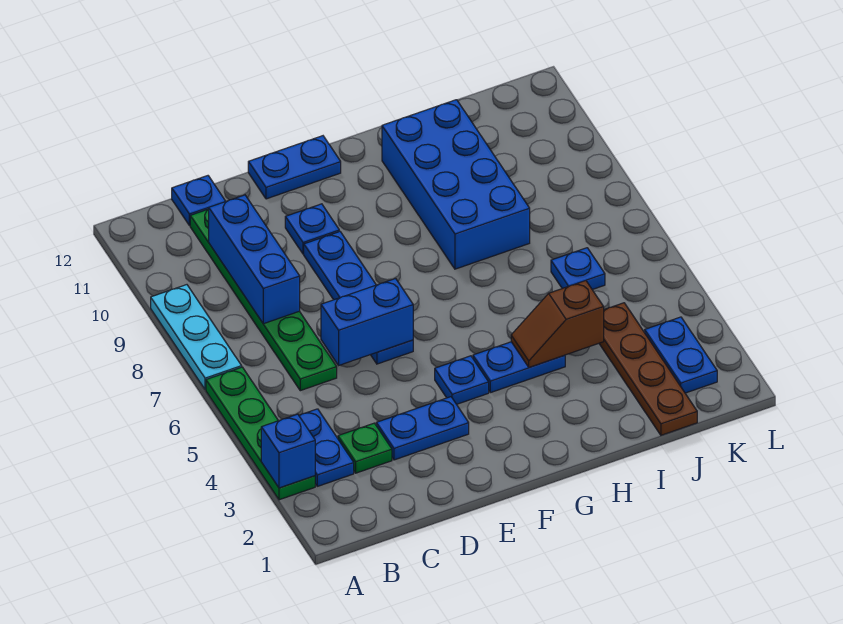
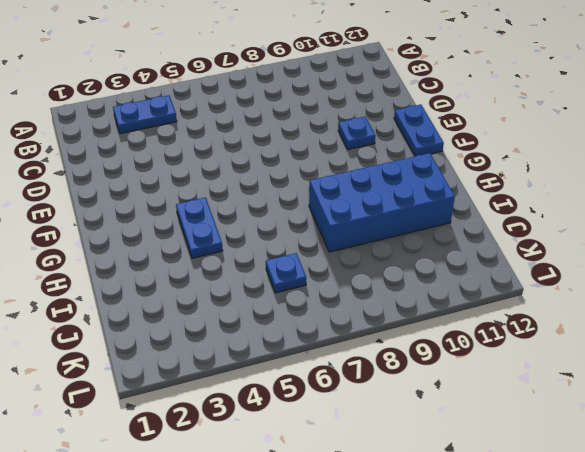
none -> green plate A3:A6 level 1
none -> cyan plate A7:A9 level 1
none -> green plate C3 level 1

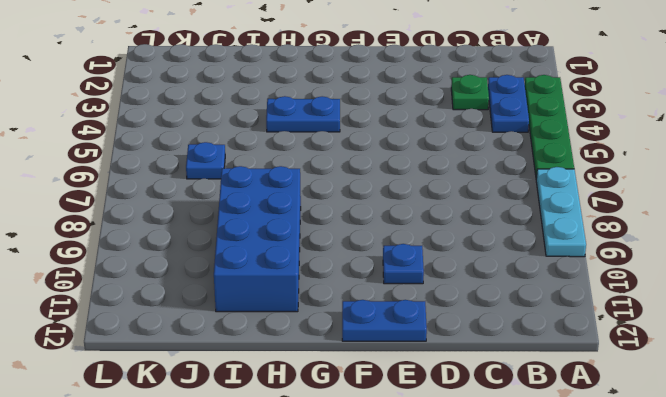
none -> green plate C6:C11 level 1
none -> blue plate C12 level 1
none -> blue plate D3:E3 level 1

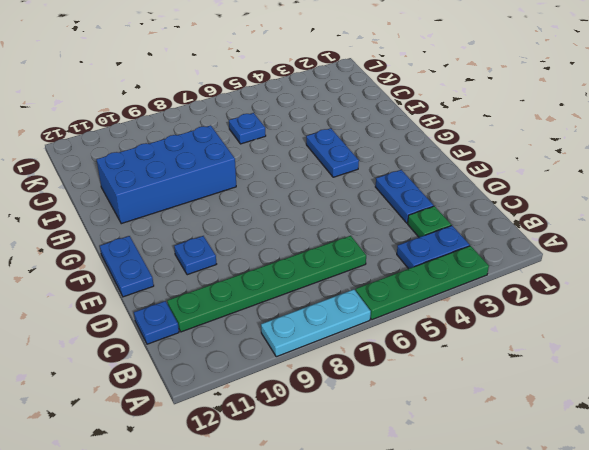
none -> blue plate E6:E9 level 1
none -> blue plate F4 level 1
none -> brown plate J1:J4 level 1

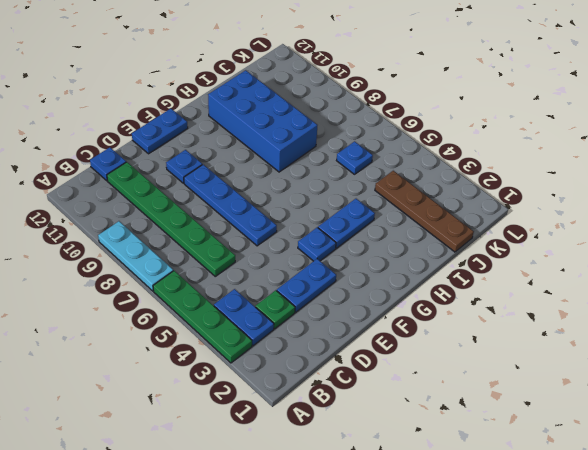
none -> blue plate K2:K3 level 1
none -> blue brick A3 level 2
none -> blue brick C8:C10 level 2

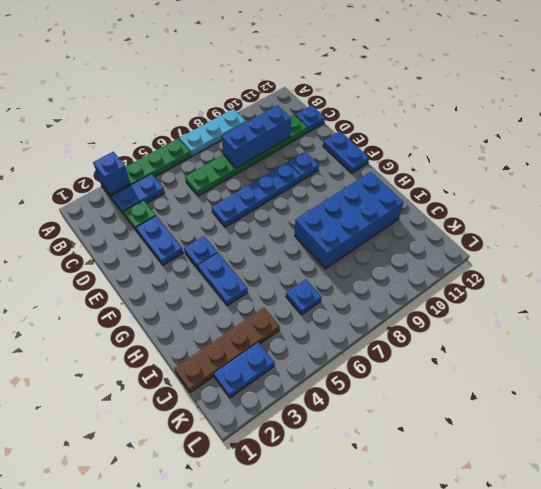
none -> blue brick D6:E6 level 2
none -> brown slope H4:I4 level 2 top I

